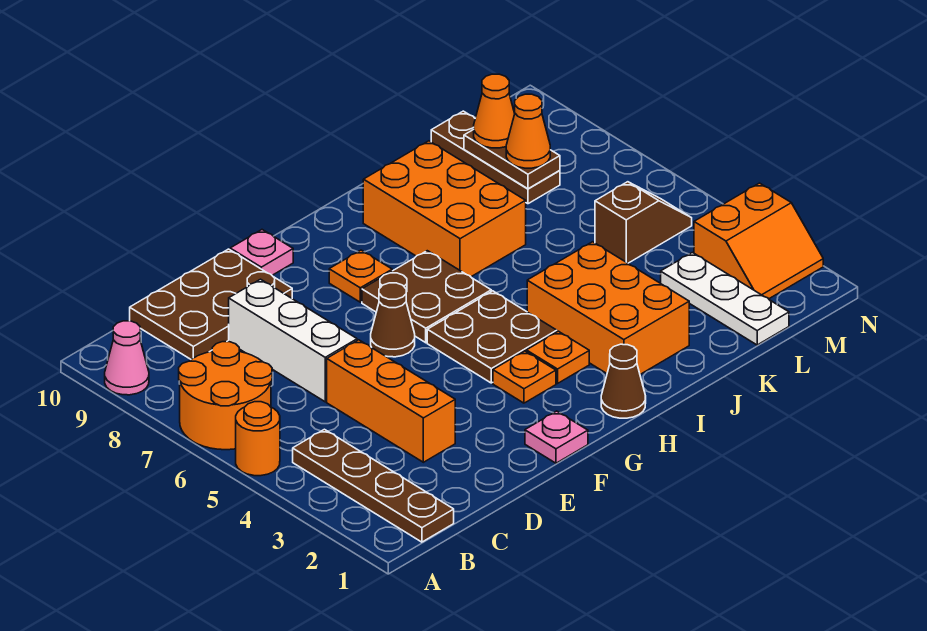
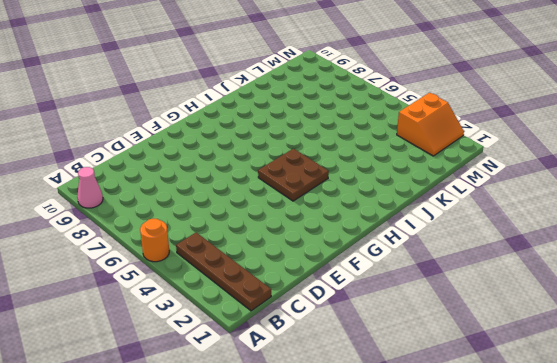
none -> orange round brick A6:B7 level 1
none -> brown plate C9:E10 level 1
none -> orange brick D3:D5 level 1

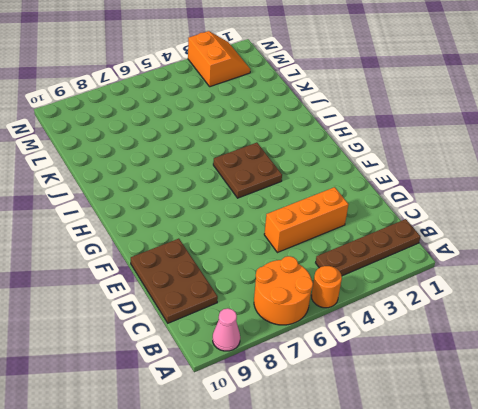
none -> white brick D6:D8 level 1
none -> pink plate F1 level 1
none -> brown cone F6 level 1

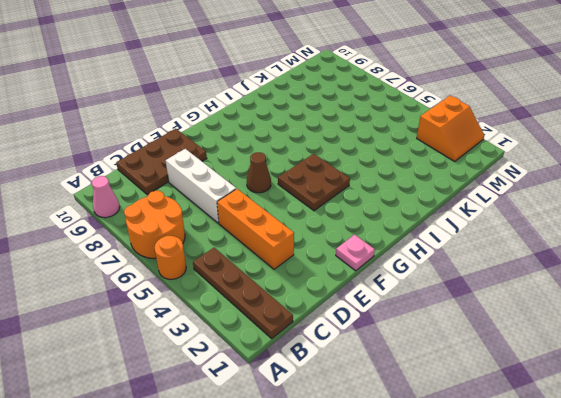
none -> pink plate F10 level 1
none -> orange plate G3 level 1
none -> brown plate G6:H7 level 1

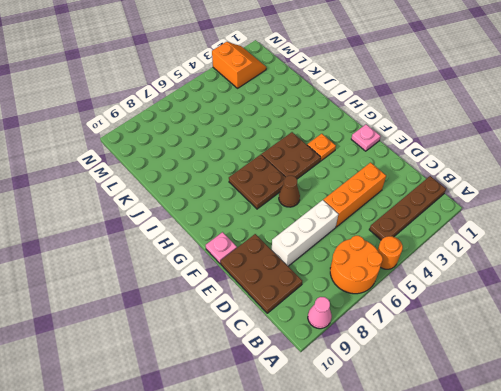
none -> orange plate G8 level 1
none -> brown cone H1 level 1
none -> orange plate H3 level 1

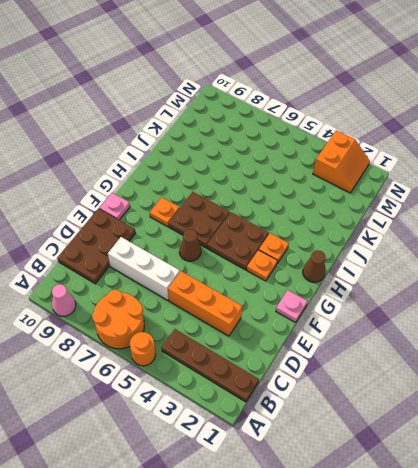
none -> orange brick I2:J4 level 1
none -> orange brick I7:J9 level 1
none -> white plate L1:L3 level 1

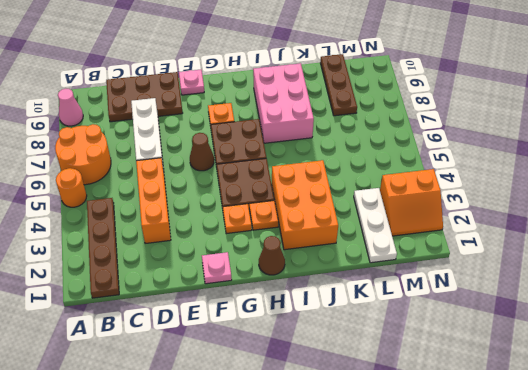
pink brick I7:J9 level 1 -> orange brick I7:J9 level 1
none -> brown slope L5:M5 level 1 top L
none -> brown plate L8:L9 level 2
none -> orange cone L8 level 3

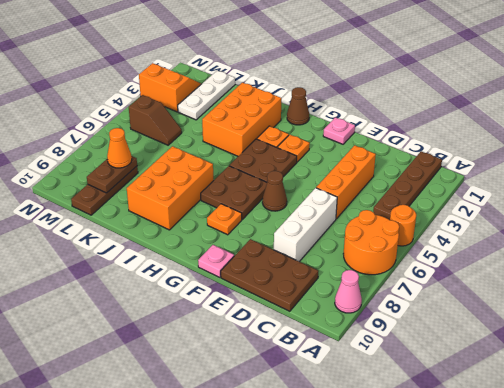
brown slope L5:M5 level 1 top M -> brown slope L5:M5 level 1 top L
none -> orange cone L9 level 3

